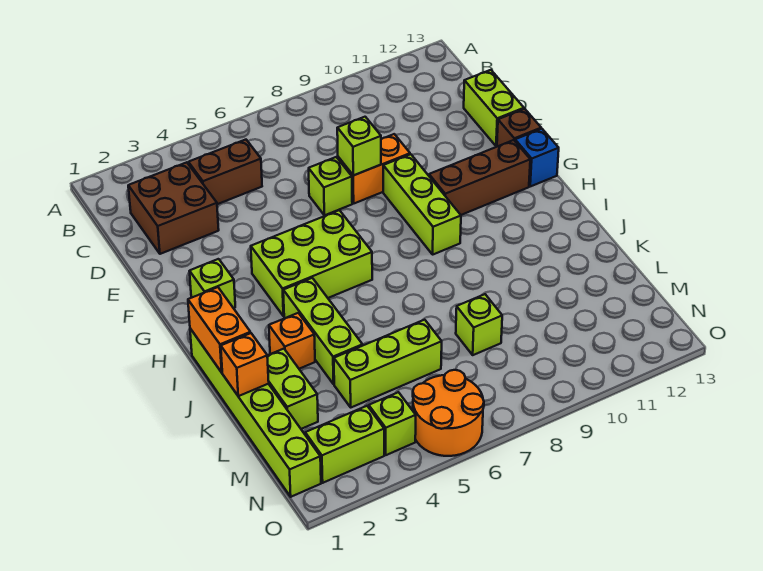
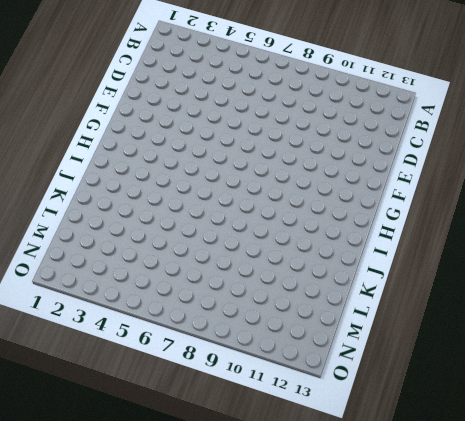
none -> brown brick C2:D3 level 1
none -> brown brick C4:C5 level 1
none -> lime brick D13:E13 level 1

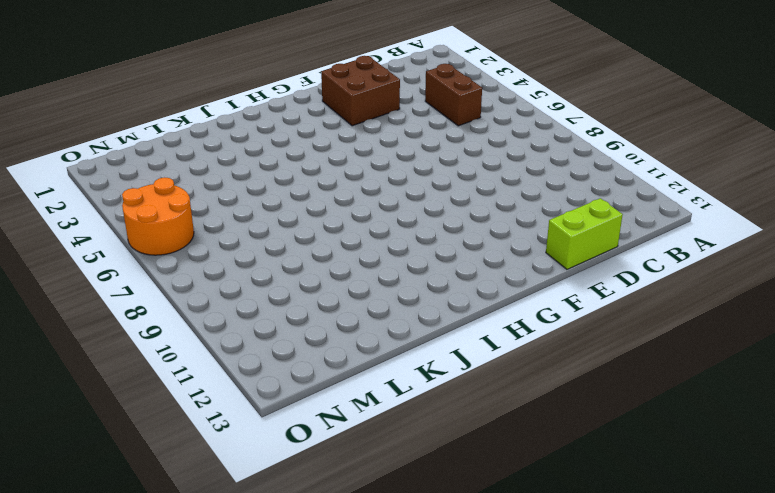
brown brick E2:F3 level 1 -> brown brick C2:D3 level 1
none -> lime brick E7 level 1
none -> orange brick E8:E9 level 1
none -> lime brick F9:H9 level 1

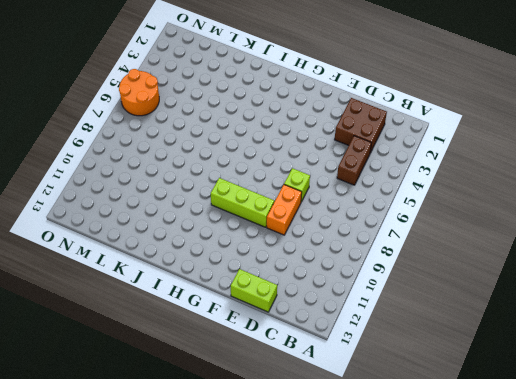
none -> brown brick F13 level 1
none -> lime brick G2 level 1
none -> lime brick G4:H6 level 1

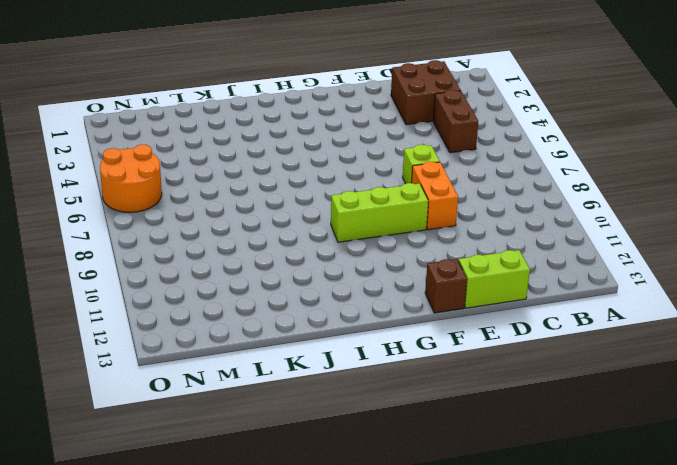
none -> lime brick G2 level 1
none -> lime brick G4:H6 level 1
none -> brown brick G10:G12 level 1

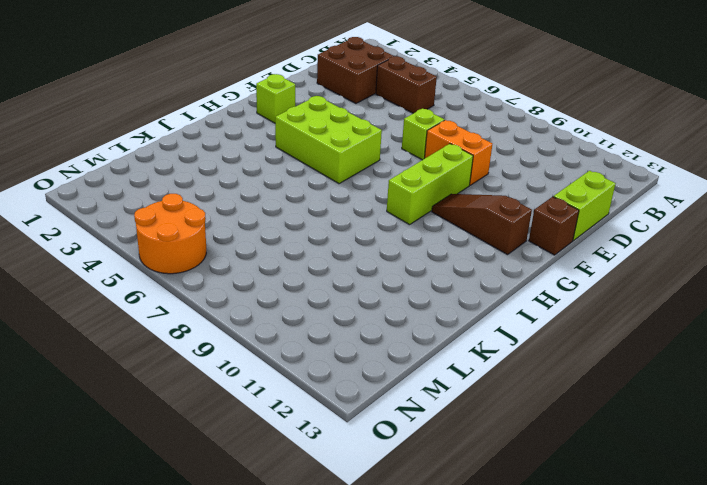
brown slope G10:G12 level 1 top 12 -> brown brick G10:G12 level 1
none -> blue brick G13 level 1
none -> lime brick I1:N1 level 1
none -> lime brick I4:K4 level 1

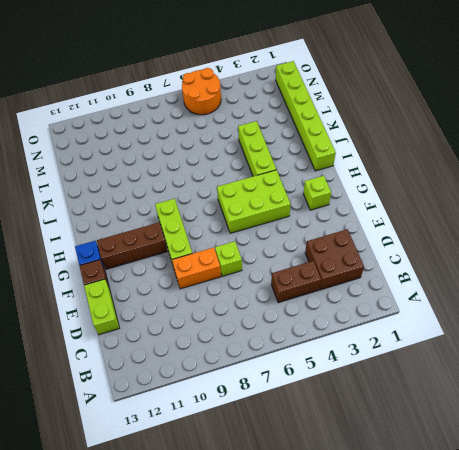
none -> orange brick J3 level 1
none -> lime brick K2:L2 level 1
none -> lime brick L4:L6 level 1

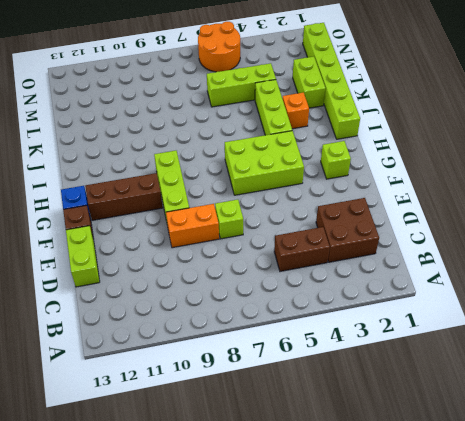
none -> lime brick L8 level 1
none -> lime brick N2:N3 level 1
none -> lime brick N4 level 1

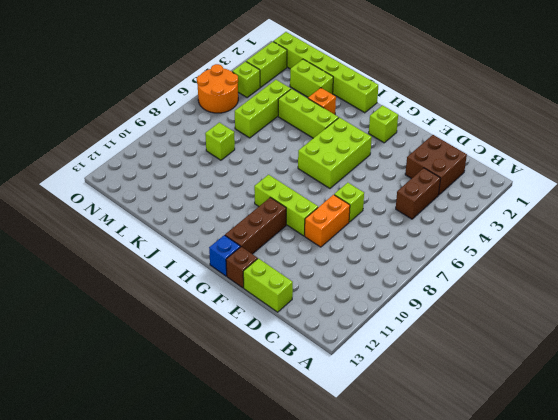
none -> lime brick E8 level 2
none -> orange brick I1:J1 level 2
none -> orange brick K1 level 2

